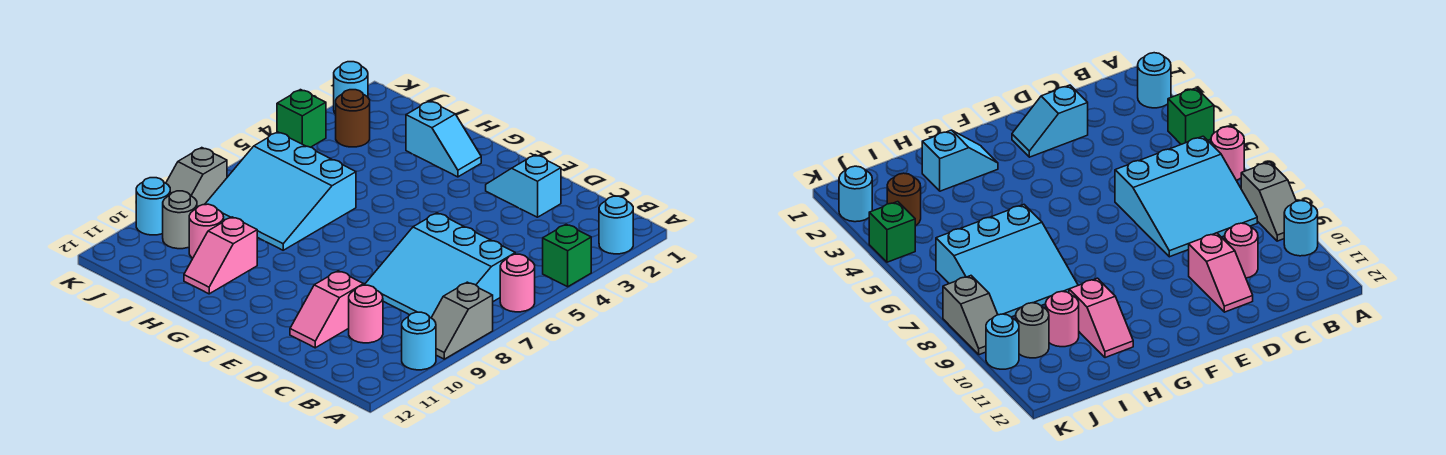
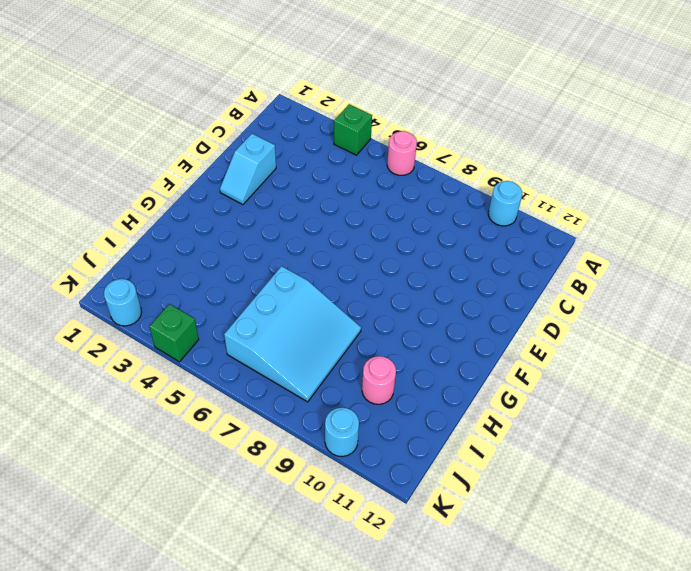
none -> cyan round brick A2 level 1
none -> grey slope A8:A9 level 1 top 8
none -> cyan slope B6:D8 level 1 top 6

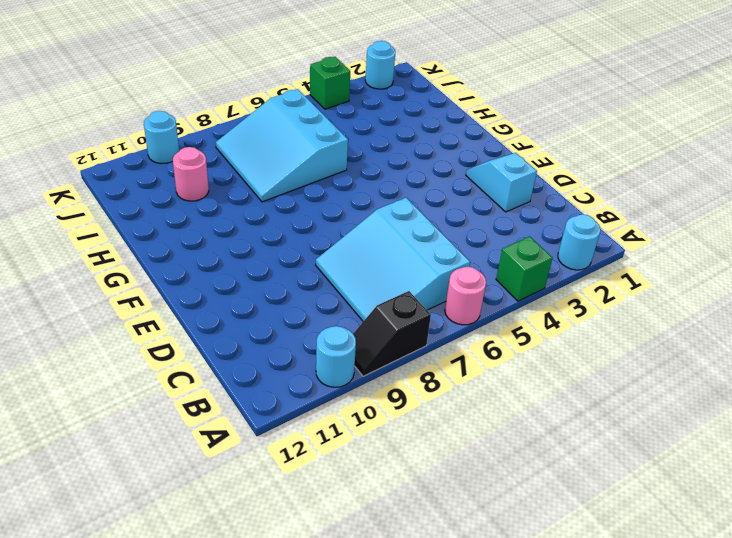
black slope A8:A9 level 1 top 8 -> grey slope A8:A9 level 1 top 8
none -> pink round brick C10 level 1
none -> pink slope D10:D11 level 1 top 10
none -> cyan slope G2:H2 level 1 top H

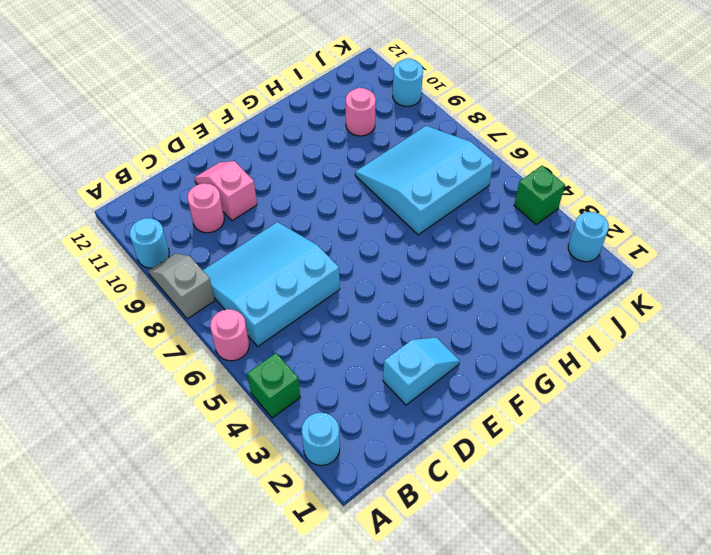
none -> cyan slope G2:H2 level 1 top H
none -> pink slope H10:H11 level 1 top 10
none -> brown round brick J3 level 1

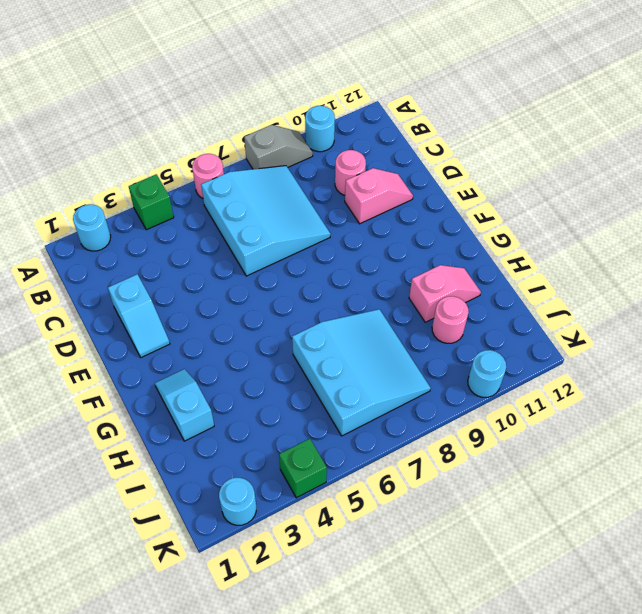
none -> brown round brick J3 level 1
none -> grey round brick J10 level 1
none -> grey slope K8:K9 level 1 top 8

